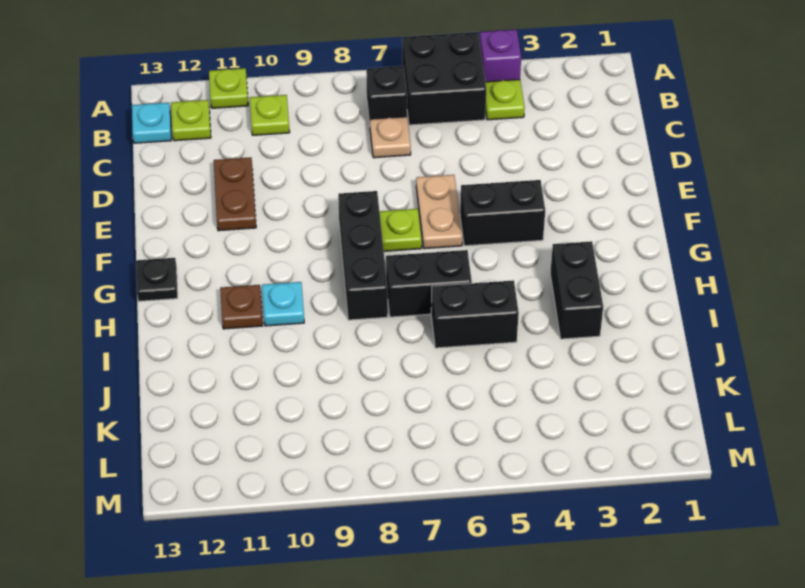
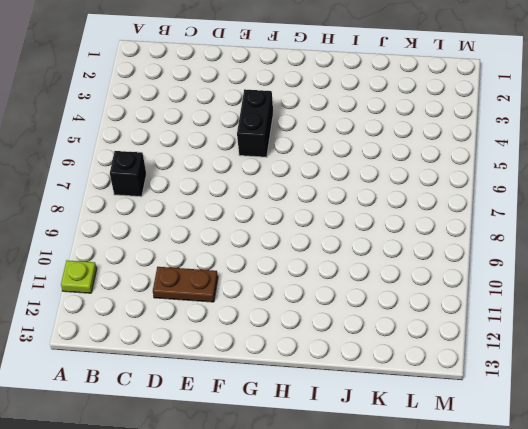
none -> purple brick A4 level 1
none -> black brick A5:B6 level 1
none -> lime plate B4 level 1

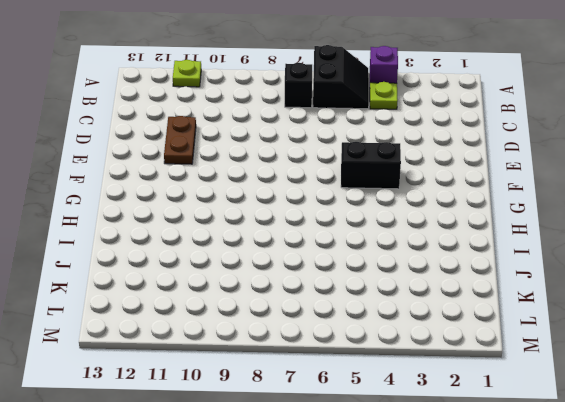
black slope A5:B6 level 1 top 6 -> black brick A5:B6 level 1
none -> lime plate B10 level 1
none -> lime plate B12 level 1
none -> cyan plate B13 level 1

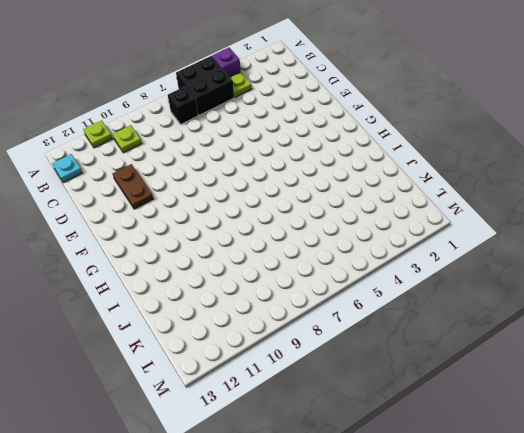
none -> lime plate B12 level 1
none -> tan plate C7 level 1
none -> tan plate E6:F6 level 1

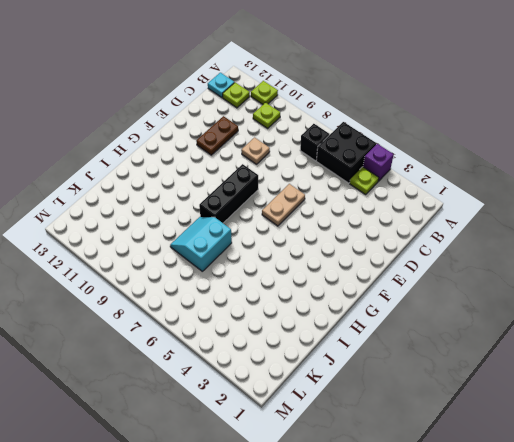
tan plate D9 level 1 -> tan plate C7 level 1
cyan slope I7:J8 level 1 top 7 -> none
none -> black brick F4:F5 level 1
none -> lime plate F7 level 1
none -> black plate G13 level 1

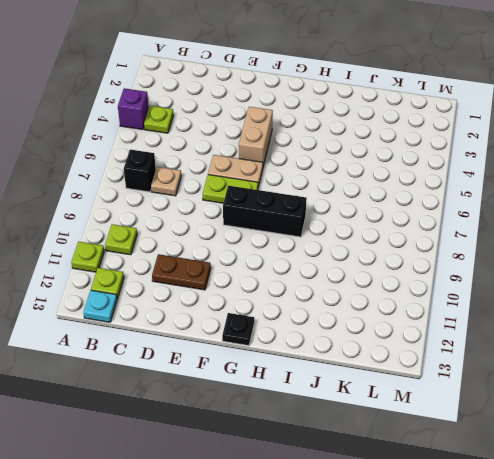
lime plate E7:F7 level 1 -> lime plate F7 level 1
tan brick F4:F5 level 1 -> black brick F4:F5 level 1
none -> black brick A5:B6 level 1
none -> black brick H3:I3 level 1
none -> black brick H6:H7 level 1

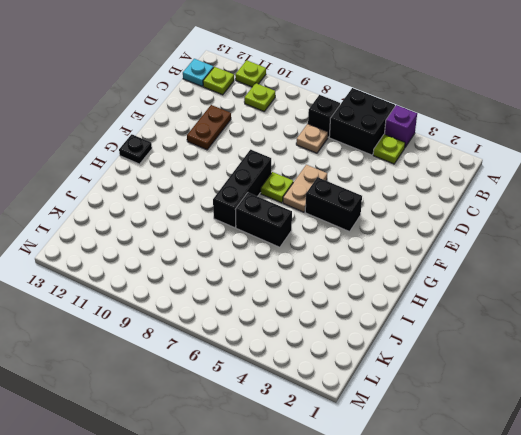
none -> black brick H3:I3 level 1
none -> cyan plate H10 level 1
none -> brown plate H11 level 1

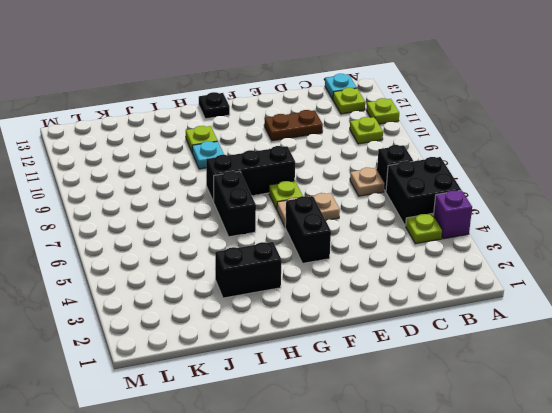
lime plate H11 level 1 -> brown plate H11 level 1
none -> black brick I5:I6 level 1

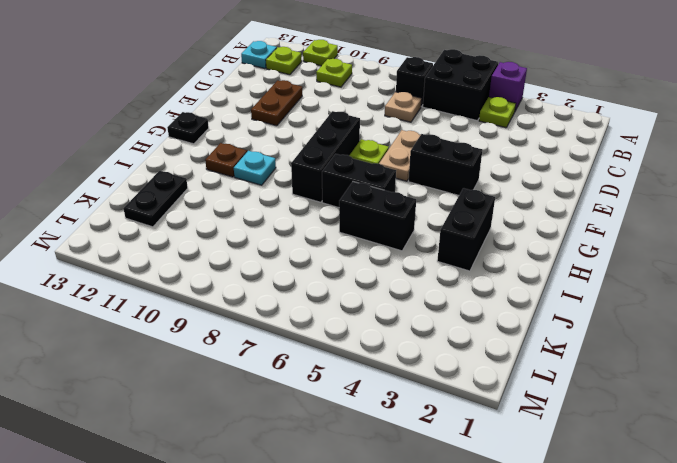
black plate J12:K12 level 1 -> none

